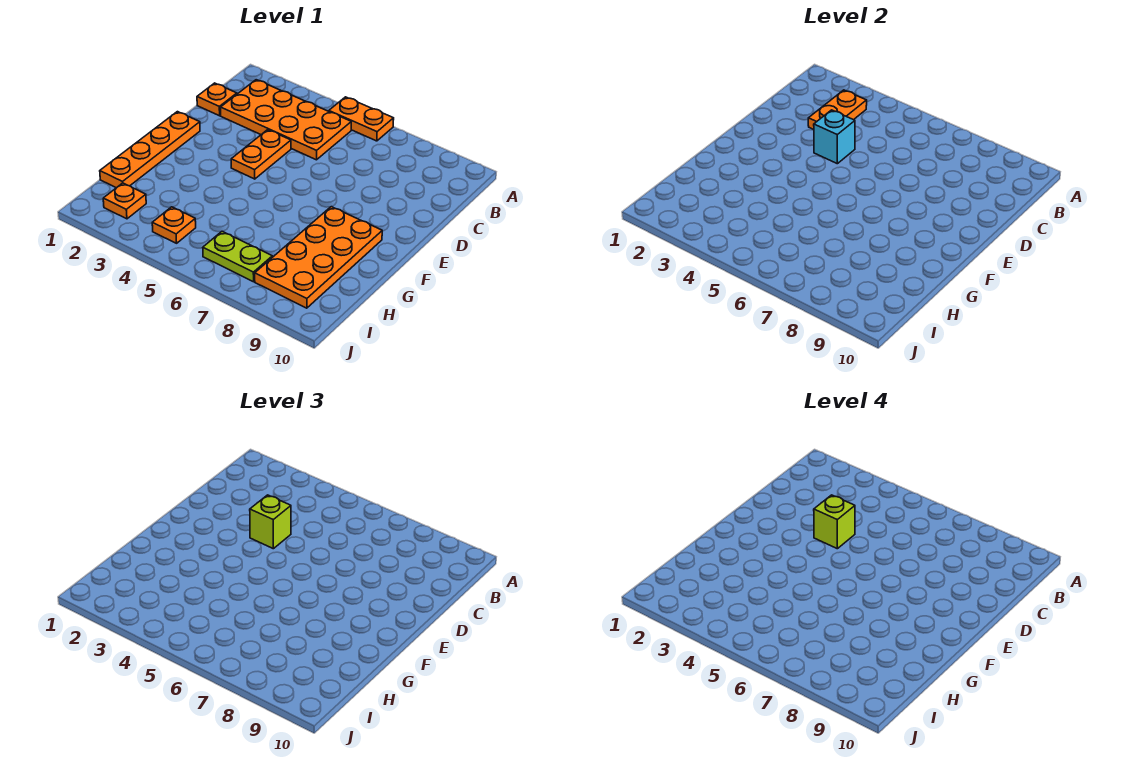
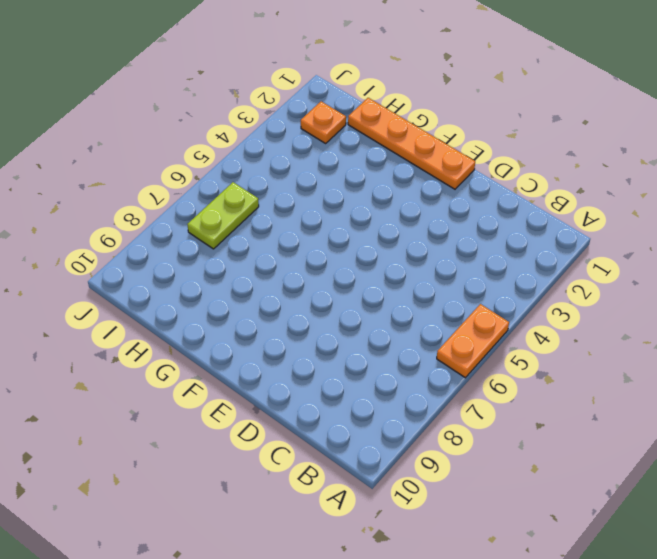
none -> orange plate B2:C5 level 1
none -> orange plate C1 level 1
none -> orange plate D4:E4 level 1

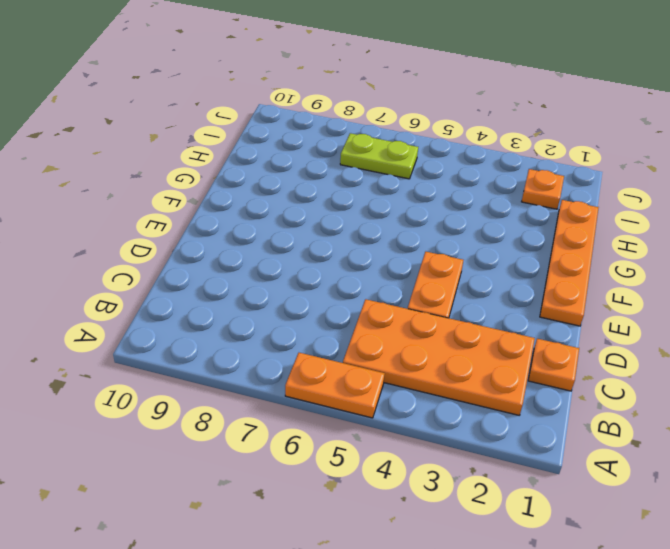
none -> orange plate F8:I9 level 1
none -> orange plate I4 level 1
none -> orange plate B3:C3 level 2

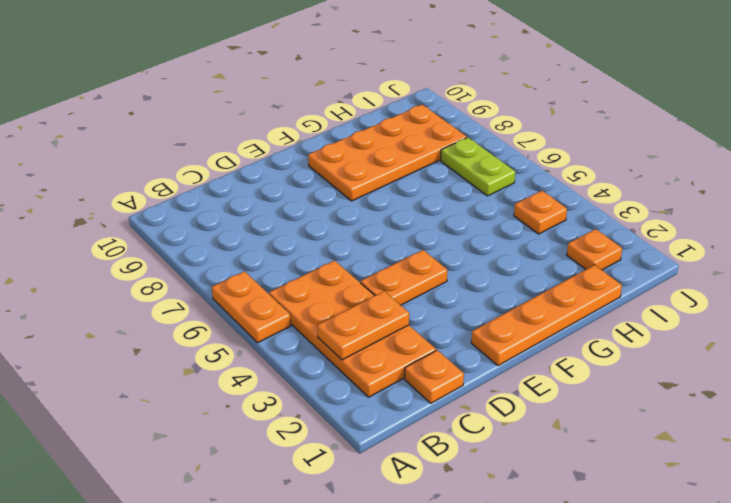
none -> cyan brick D4 level 2
none -> lime brick D4 level 3
none -> lime brick D4 level 4

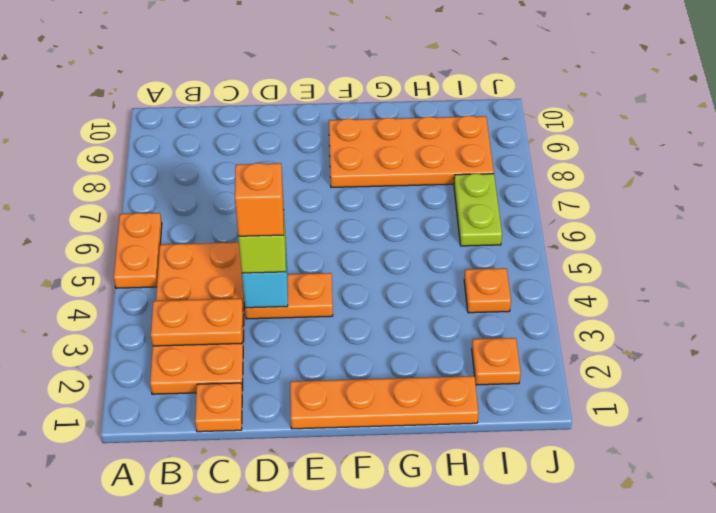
orange brick D4 level 4 -> lime brick D4 level 4

